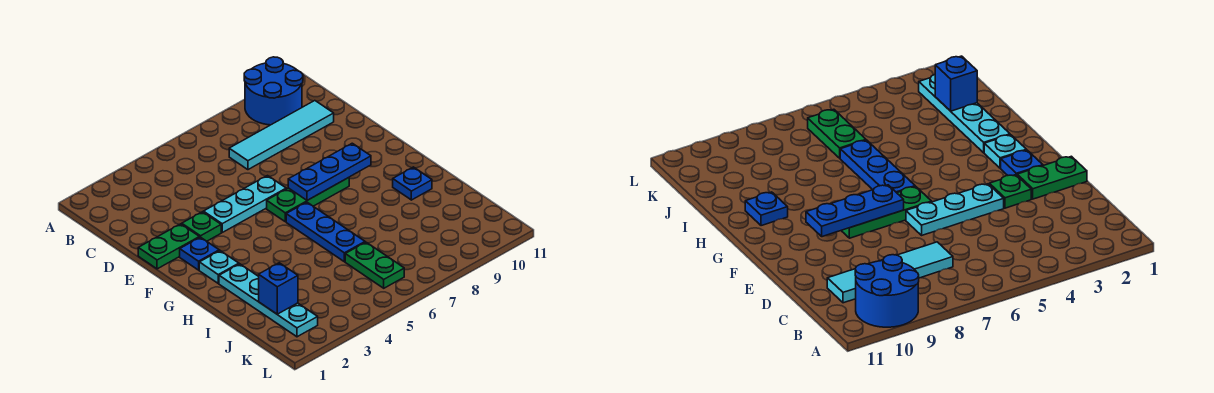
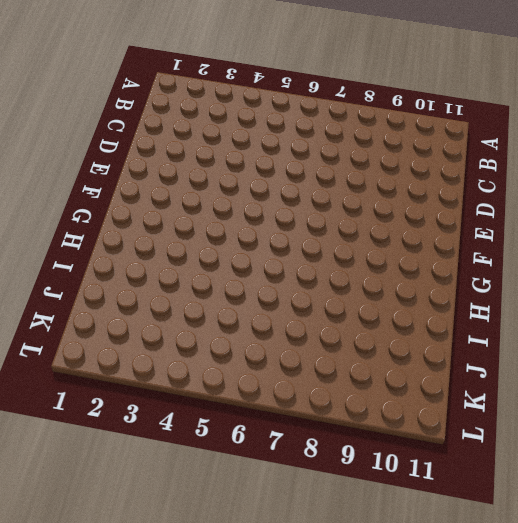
none -> blue round brick A9:B10 level 1
none -> cyan tile C7:C10 level 1
none -> green plate E1:E2 level 1

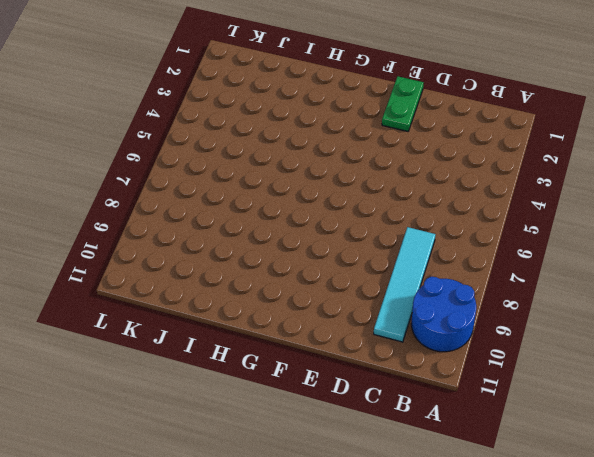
none -> green plate E3 level 1
none -> cyan plate E4:E6 level 1
none -> blue plate F2 level 1

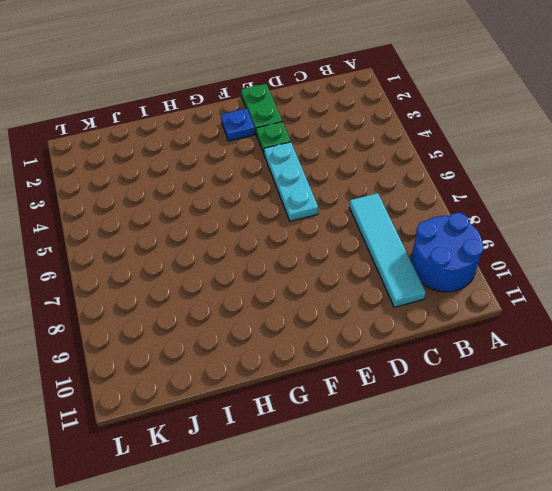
none -> green plate F6:F8 level 1
none -> cyan plate G2 level 1
none -> blue plate G6:I6 level 1

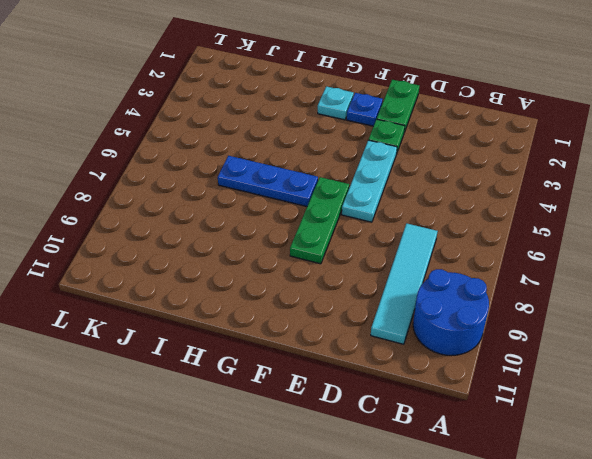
none -> cyan plate H2:K2 level 1
none -> blue plate H10 level 1
none -> green plate J6:K6 level 1

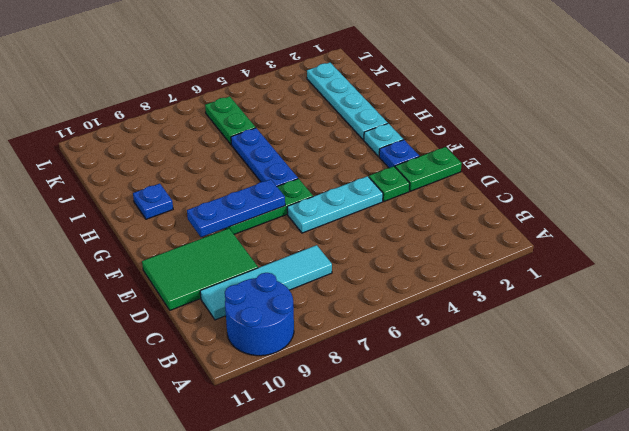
green tile D9:E11 level 1 -> none
none -> blue brick J2 level 2

